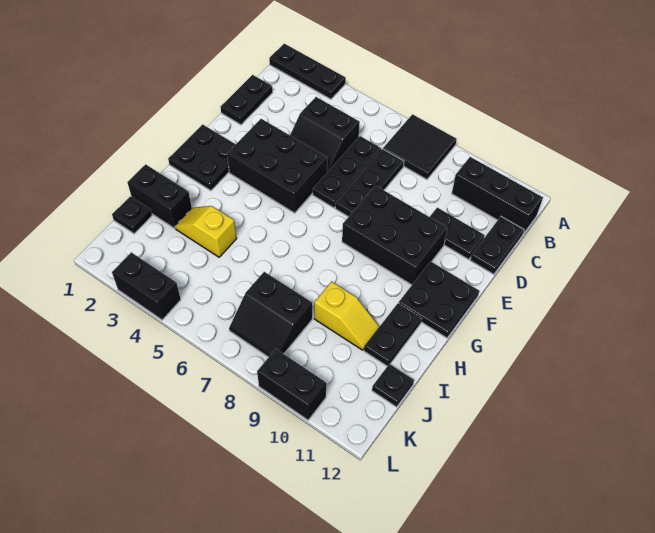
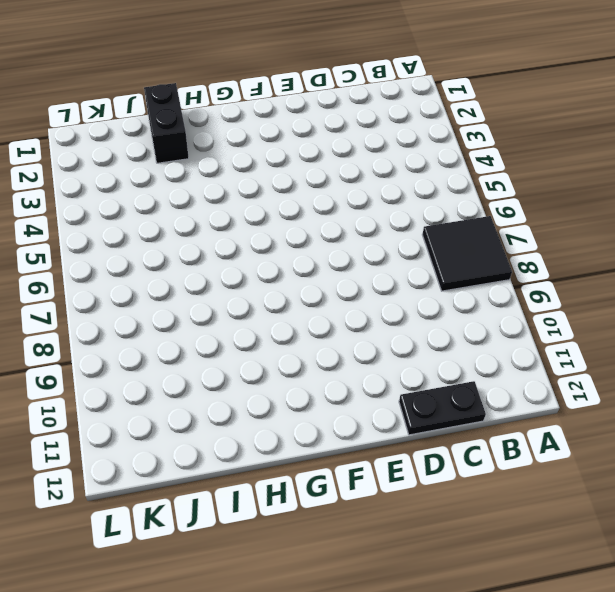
none -> black plate A1:A3 level 1
none -> black brick B10:B12 level 1
none -> black plate C1:D1 level 1

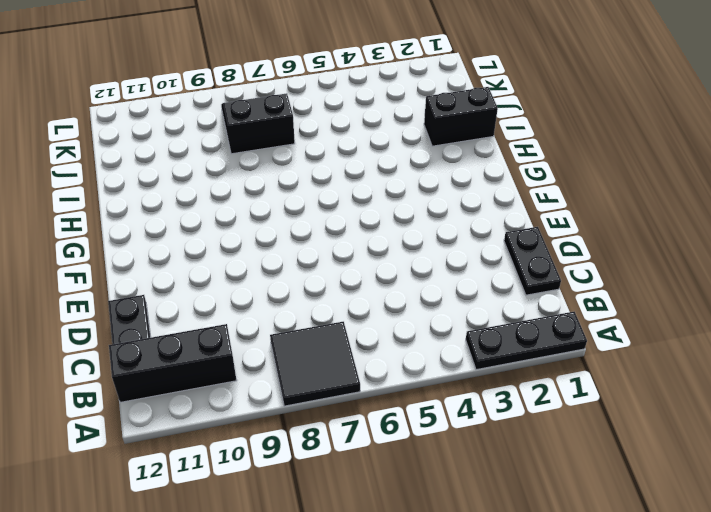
none -> black slope C4:D5 level 1 top C
none -> black plate C6:E6 level 1
none -> black plate C7:E7 level 1

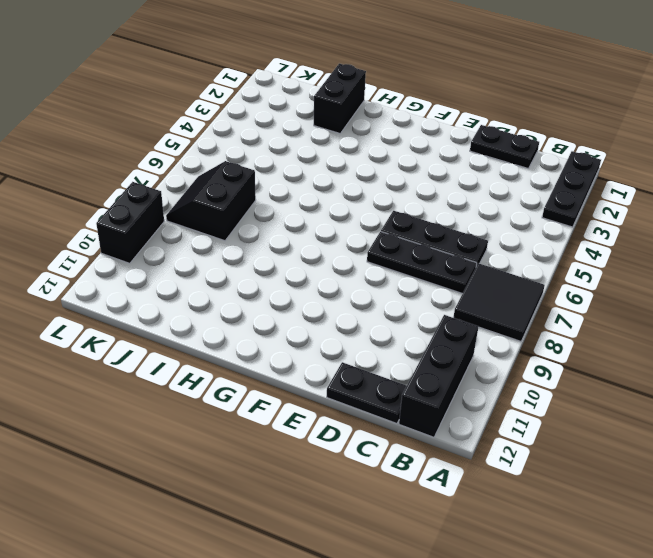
none -> black slope C4:D5 level 1 top C
none -> black plate D10:D11 level 1
none -> black brick E3:F5 level 1

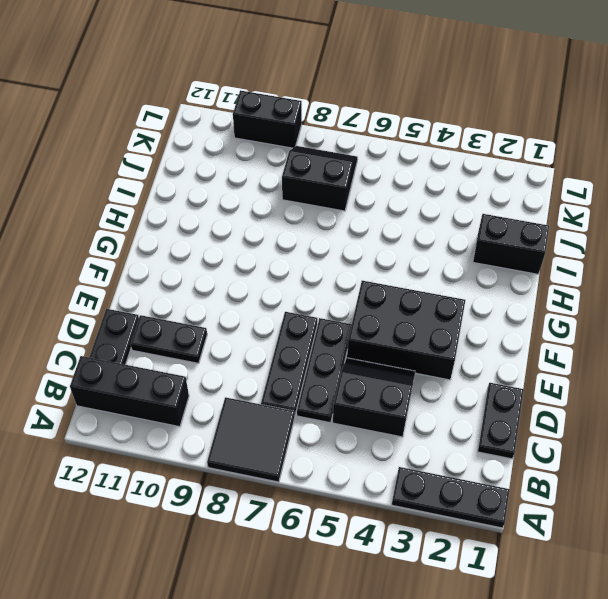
none -> black brick E8:F10 level 1
none -> black plate F1:G2 level 1
none -> black plate F11:G12 level 1

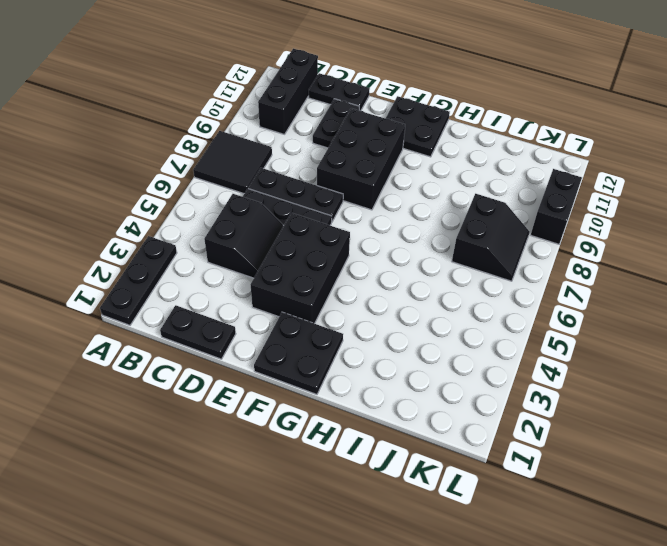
none -> black plate H11:I11 level 1
none -> black brick I1:I2 level 1
none -> yellow slope I3:I4 level 1 top 4

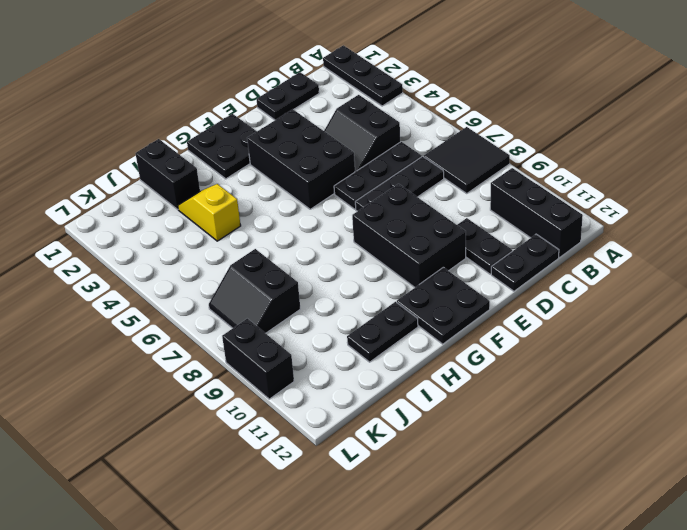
none -> yellow slope I9:I10 level 1 top 9
none -> black plate J1 level 1
none -> black plate J12 level 1

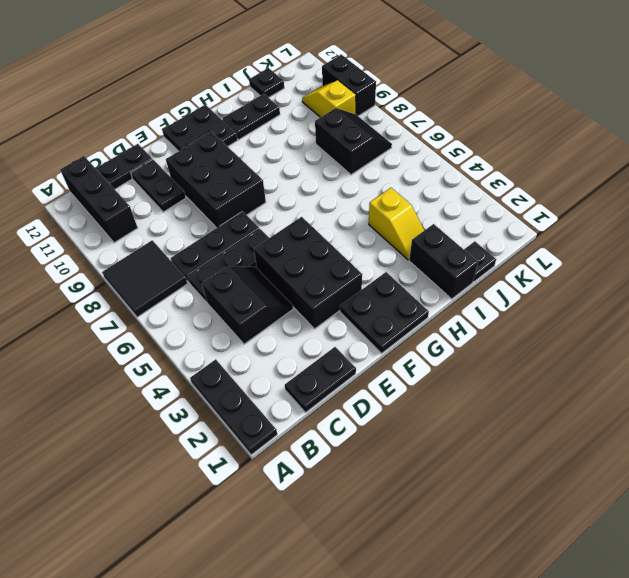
yellow slope K9:K10 level 1 top 9 -> yellow slope I9:I10 level 1 top 9
none -> black brick L3:L4 level 1

